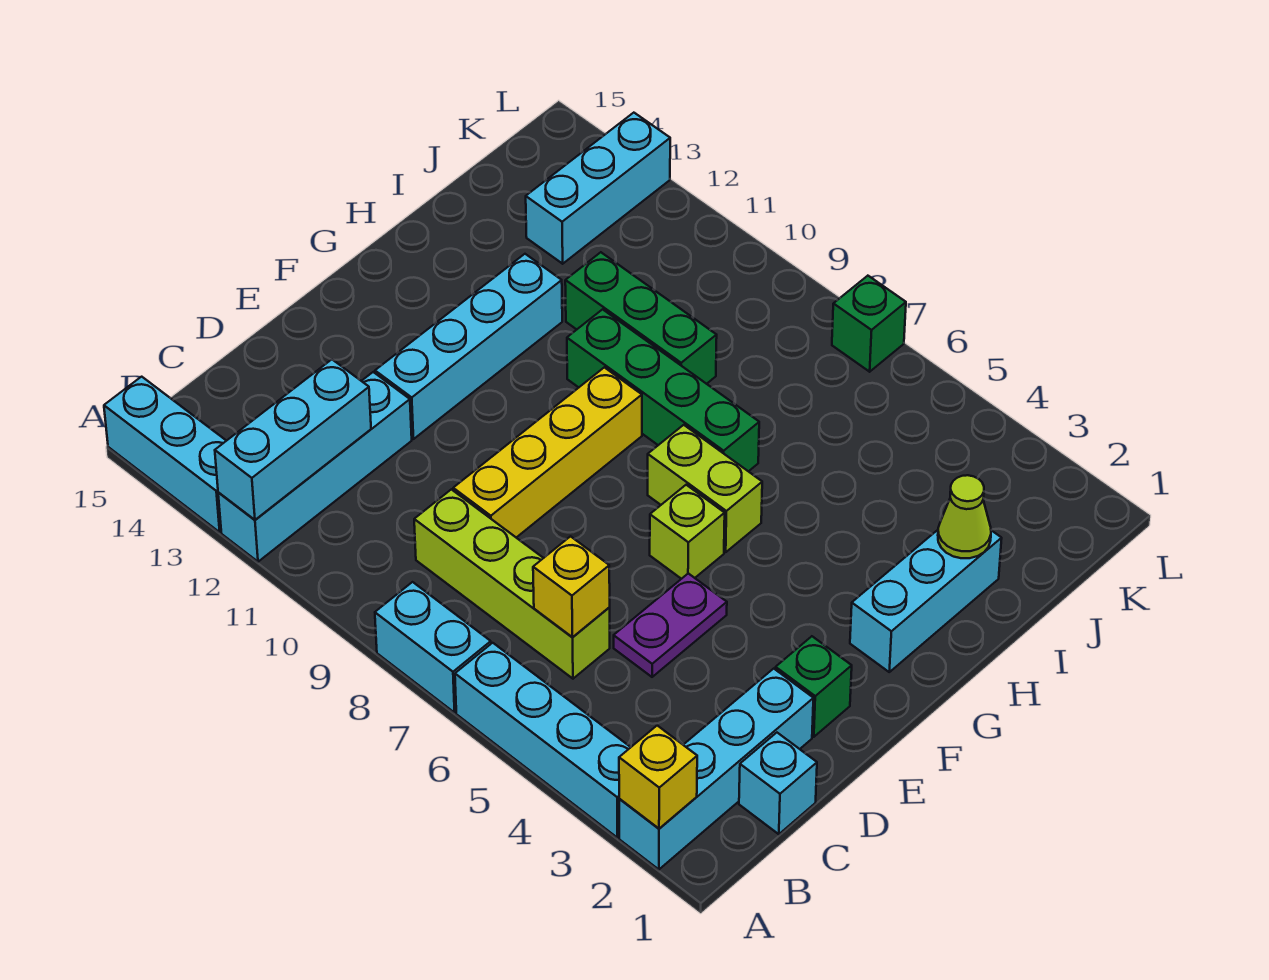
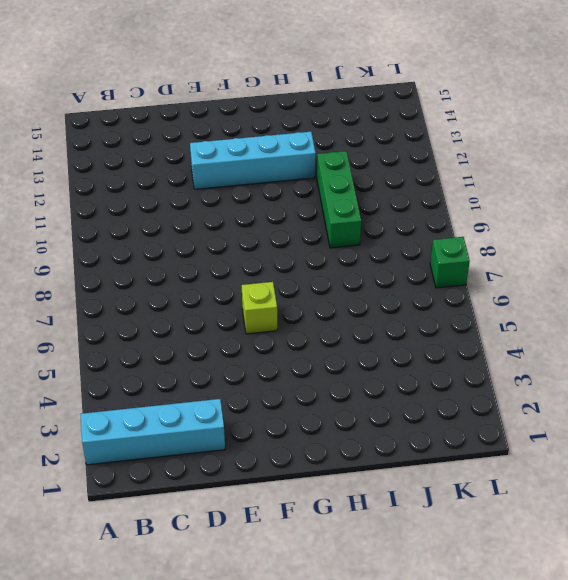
none -> cyan brick A3:A6 level 1
none -> cyan brick A7:A8 level 1
none -> cyan brick A12:D12 level 1

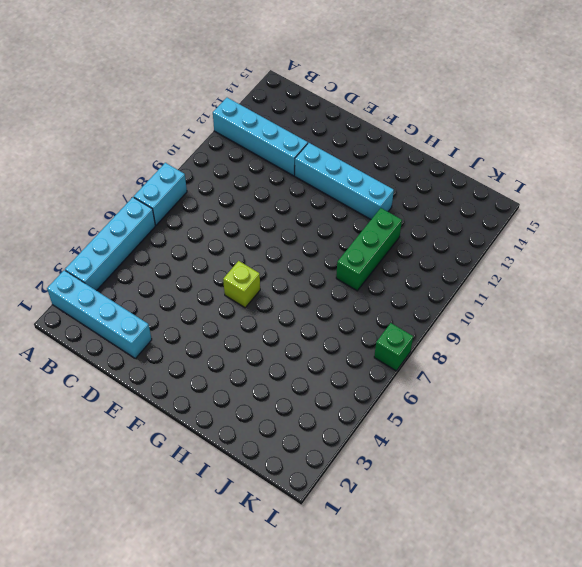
none -> cyan brick A13:A15 level 1
none -> cyan brick C1 level 1
none -> lime brick C6:C9 level 1

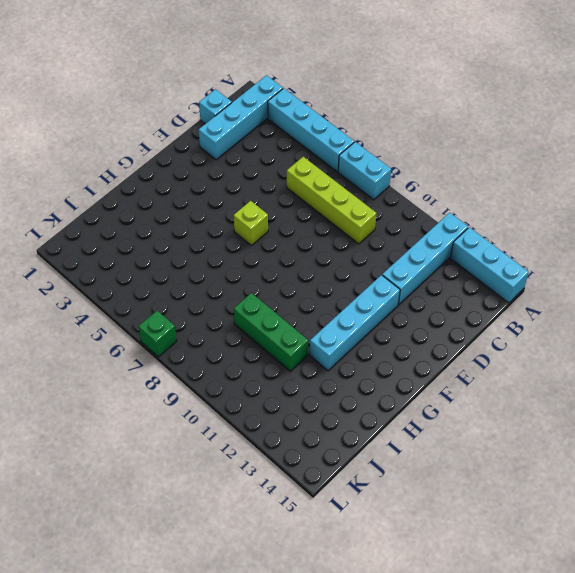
none -> purple plate D5:E5 level 1
none -> yellow brick D9:G9 level 1
none -> green brick E2 level 1

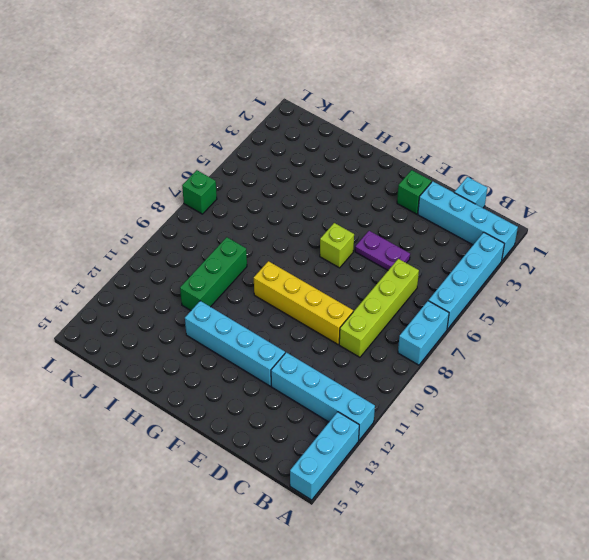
none -> cyan brick G2:I2 level 1
none -> lime brick G6:G7 level 1
none -> green brick H7:H10 level 1

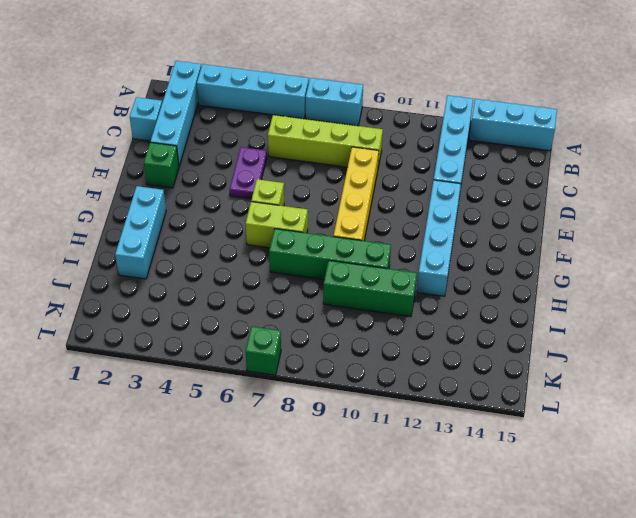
none -> cyan brick J13:L13 level 1
none -> yellow brick A2 level 2
none -> cyan brick A12:C12 level 2

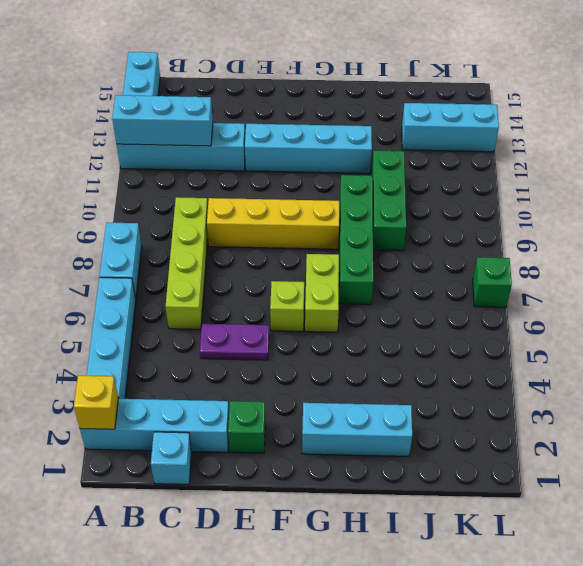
none -> yellow brick C6 level 2
none -> lime cone I2 level 2

